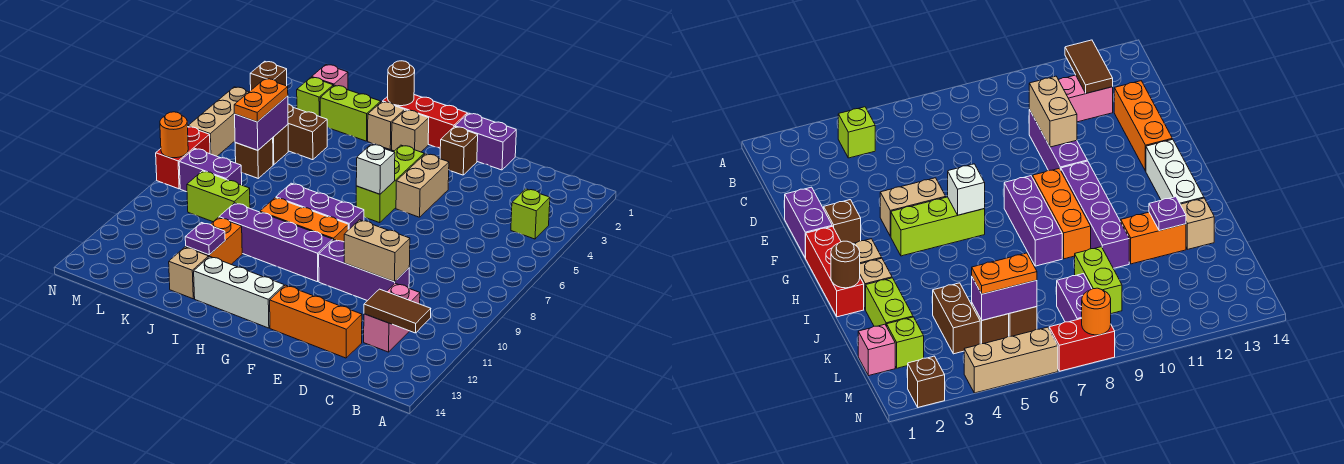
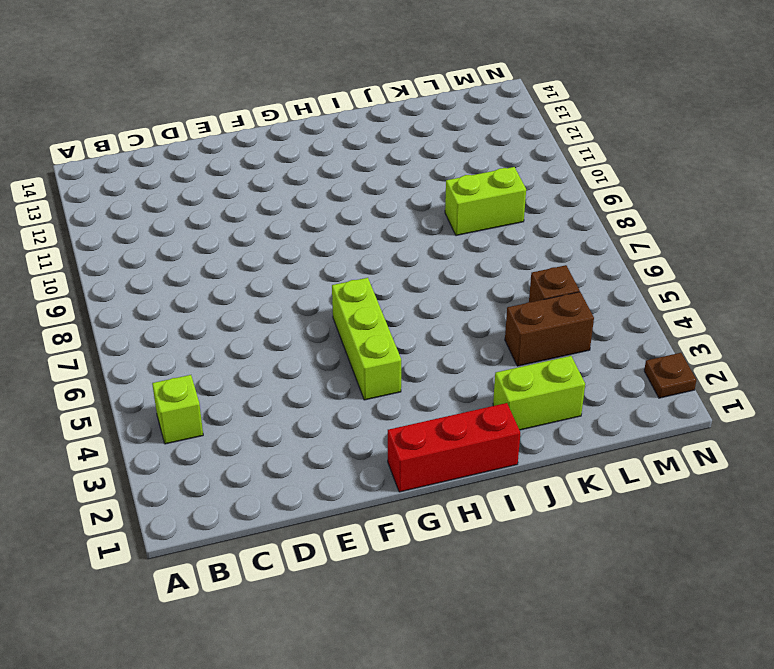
brown plate N2 level 1 -> brown brick N2 level 1
none -> pink brick C11:C12 level 1
none -> purple brick D10:F10 level 1
none -> orange brick D13:F13 level 1
none -> purple brick E1:F1 level 1

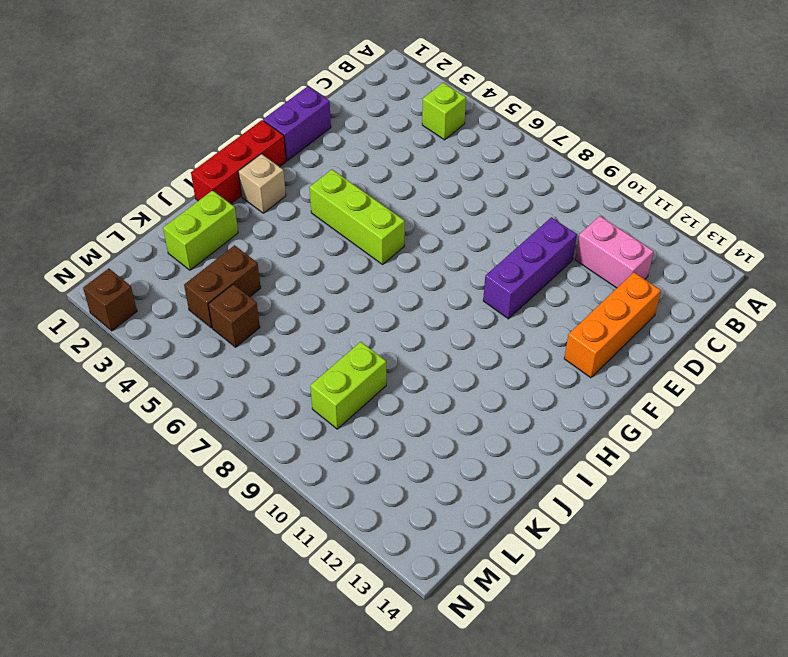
none -> brown brick F2 level 1
none -> tan brick F4:F5 level 1
none -> purple brick G8:I8 level 1
none -> orange brick G9:I9 level 1

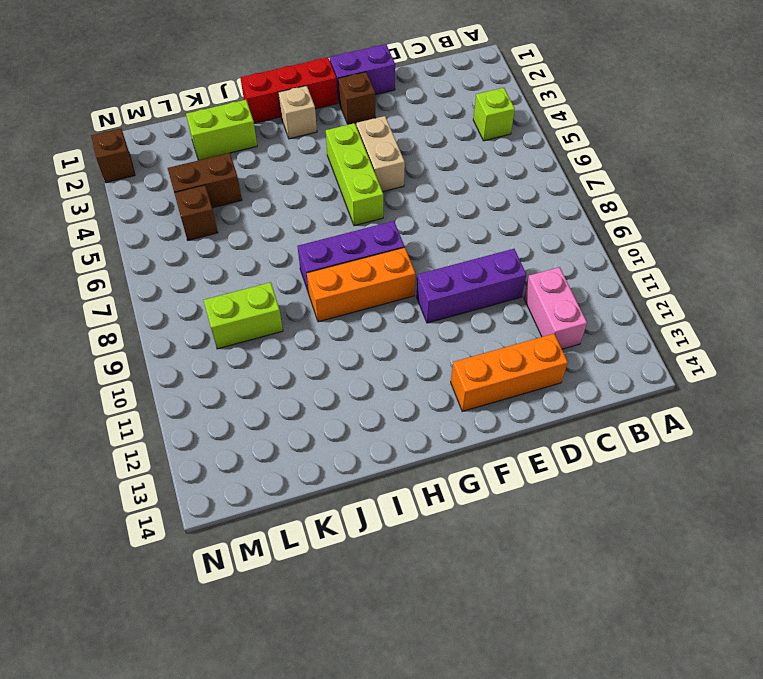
none -> purple brick G10:J10 level 1
none -> white brick G13:I13 level 1
none -> tan brick I2 level 1
none -> orange brick J11:J12 level 1

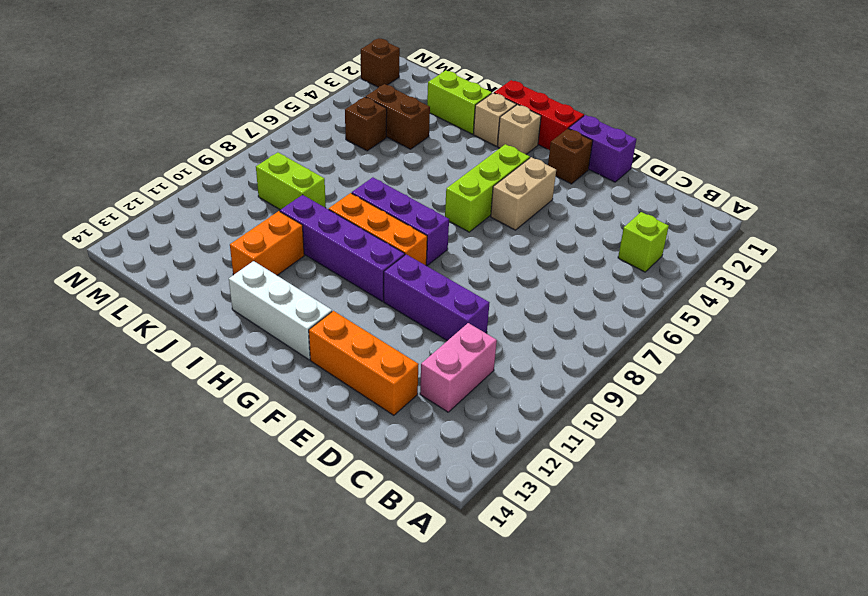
none -> tan brick J13 level 1
none -> pink brick L1 level 1
none -> lime brick L2 level 1
none -> brown brick L6 level 1

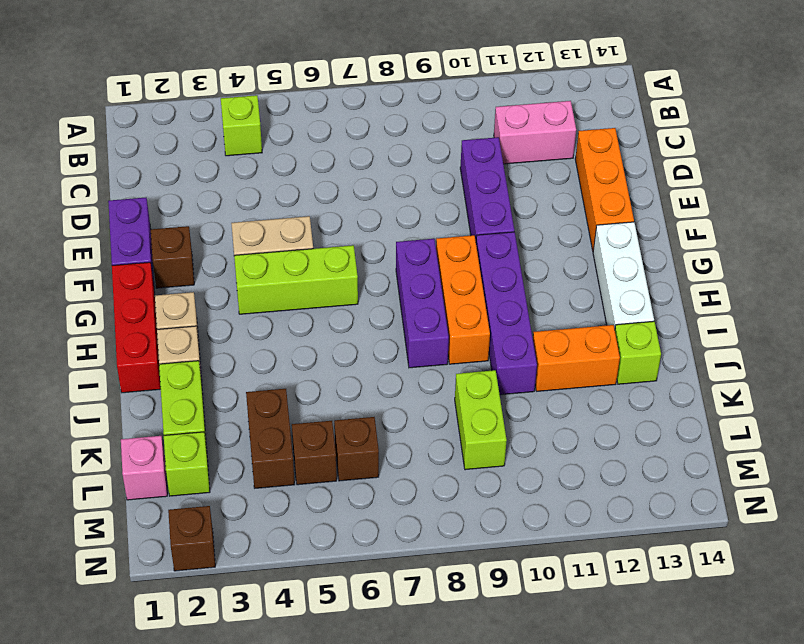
lime brick J13 level 1 -> tan brick J13 level 1
none -> purple brick L8:M8 level 1
none -> tan brick N4:N6 level 1
none -> red brick N7:N8 level 1
none -> brown tile B12:C12 level 2

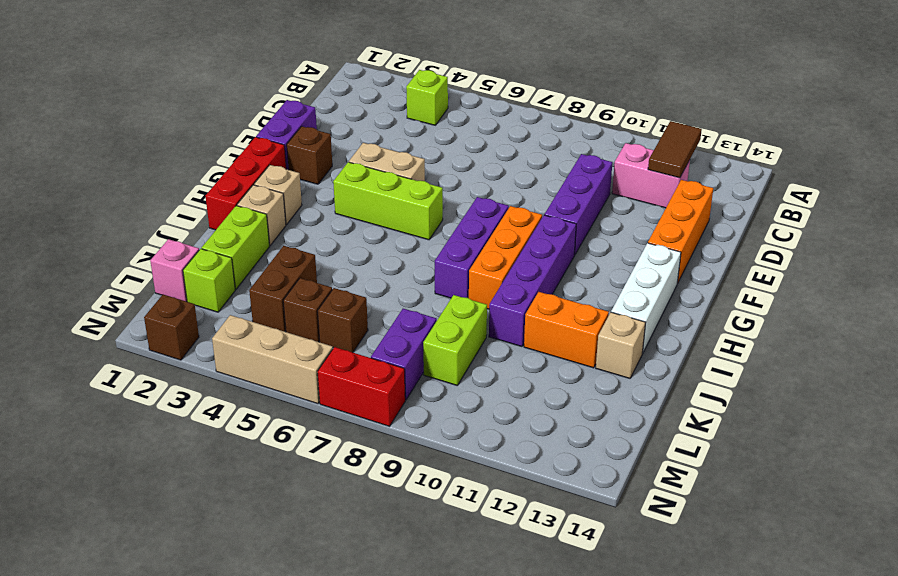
none -> tan brick D10:E10 level 2
none -> white brick G6 level 2
none -> brown round brick I1 level 2
none -> purple plate J12 level 2

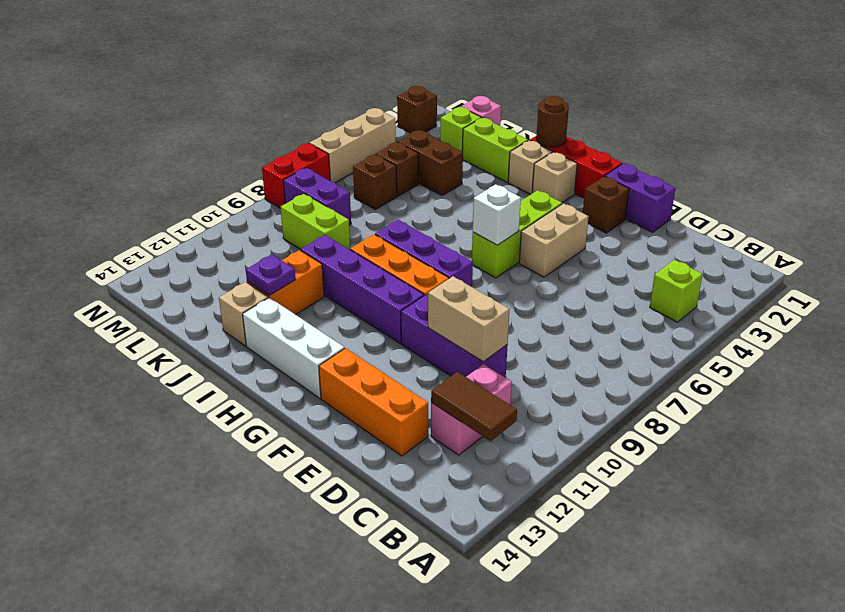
none -> purple brick L5:L6 level 2
none -> orange round brick N8 level 2
none -> orange plate L5:L6 level 3

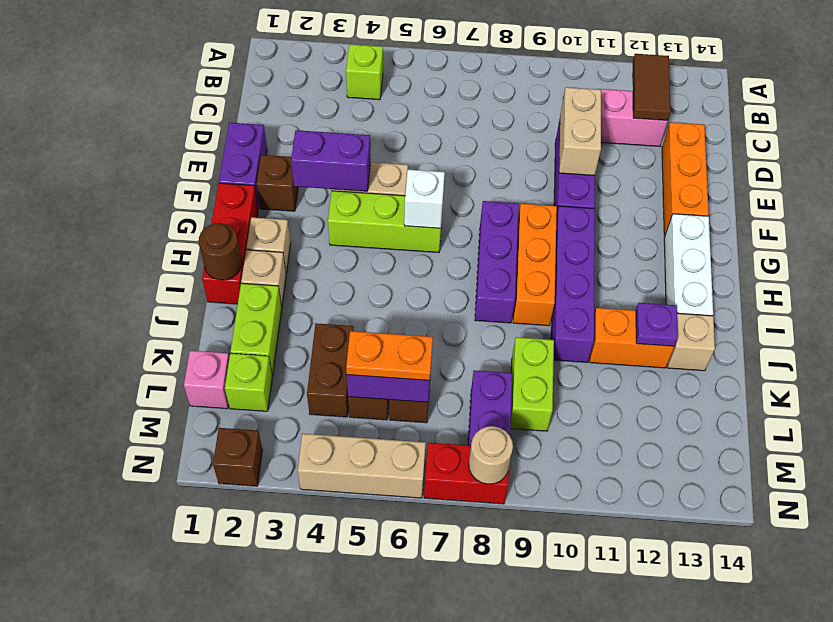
purple brick F3:F4 level 2 -> none
tan round brick N8 level 2 -> orange round brick N8 level 2

